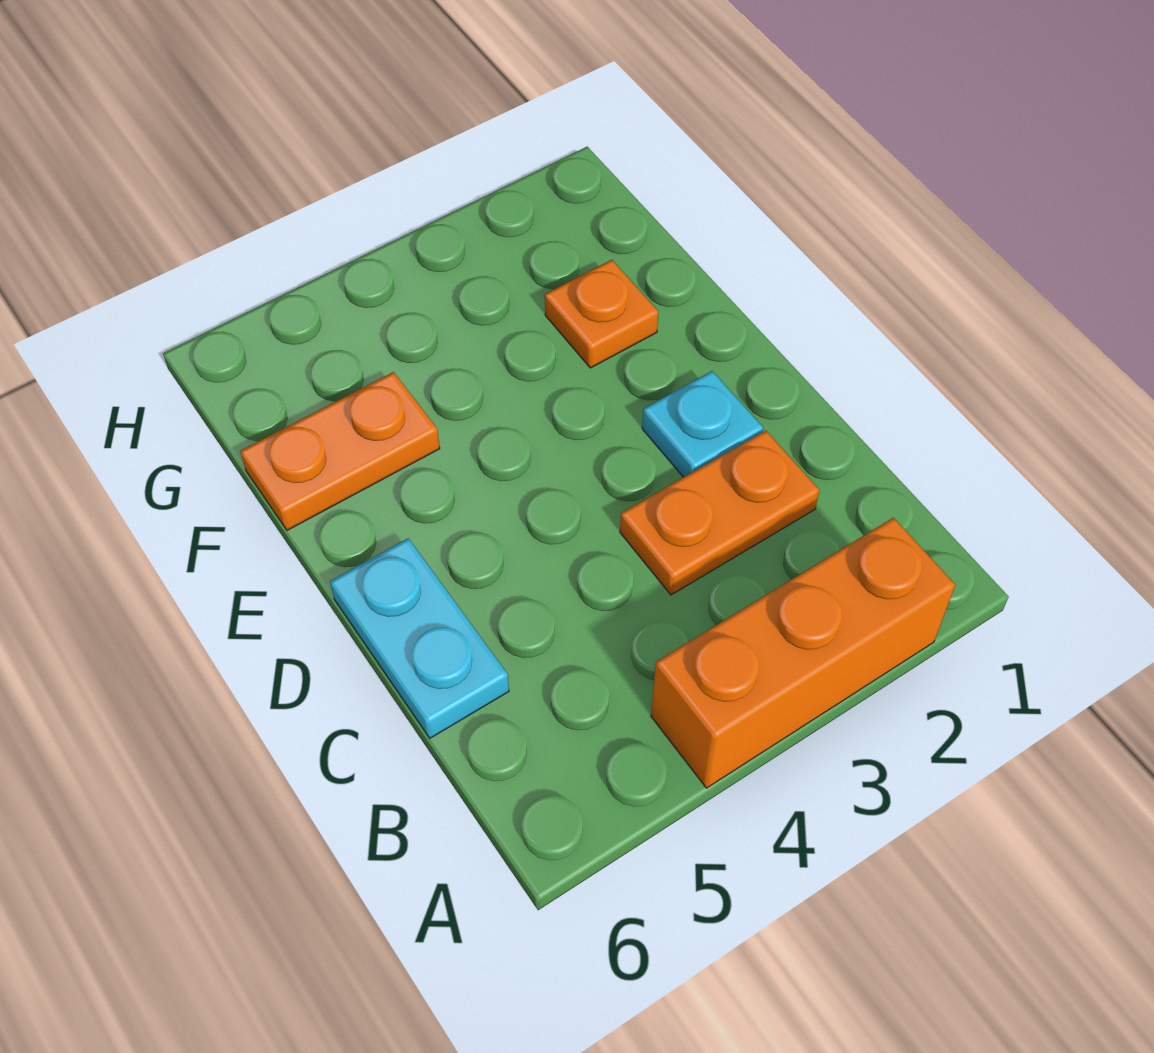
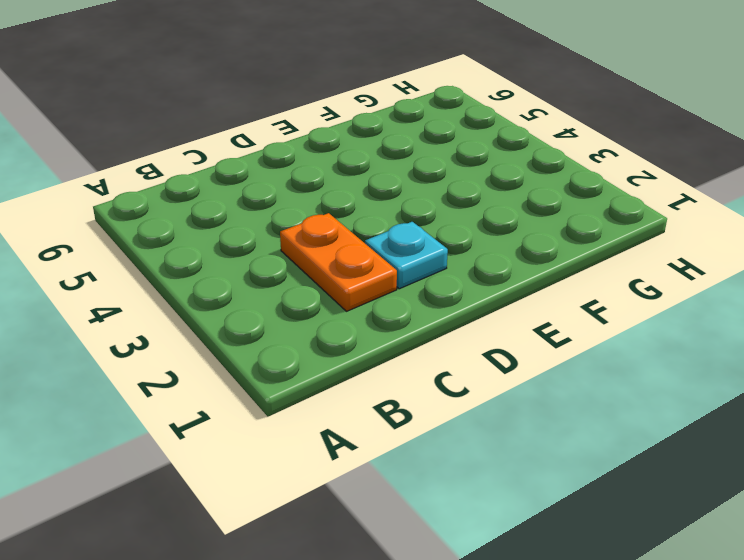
none -> orange brick A2:A4 level 1
none -> cyan plate C6:D6 level 1

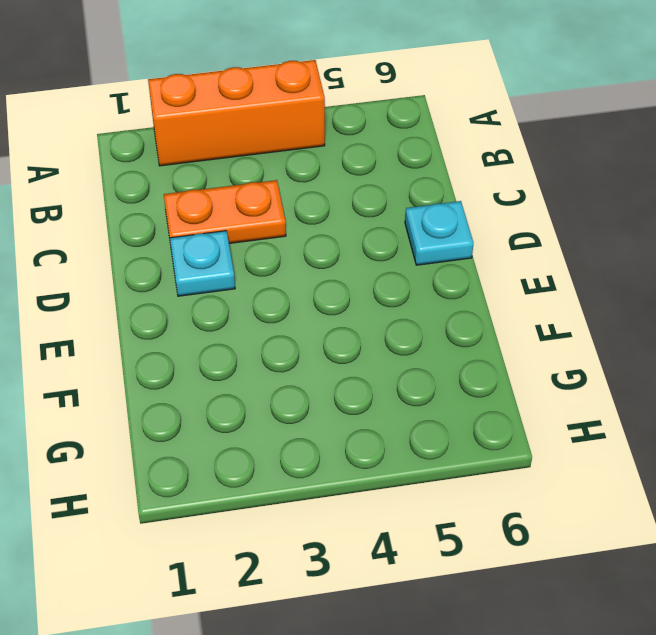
cyan plate D6 level 1 -> cyan plate C6:D6 level 1
none -> orange plate F2 level 1
none -> orange plate F5:F6 level 1

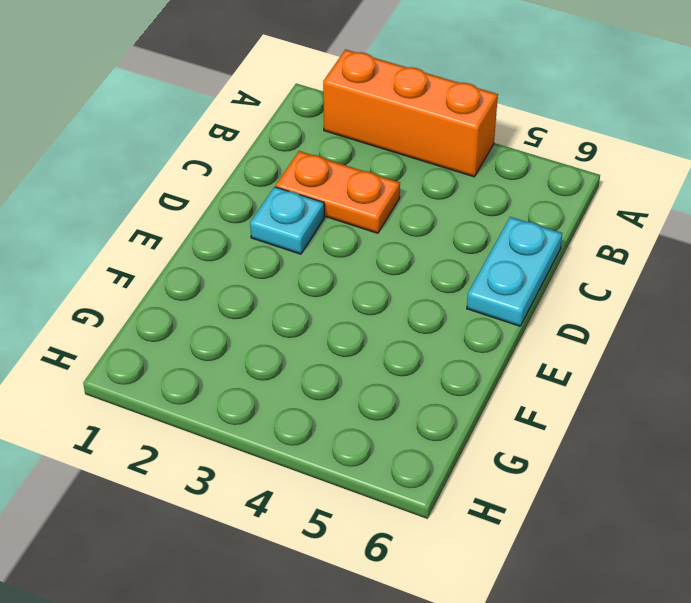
none -> orange plate F2 level 1
none -> orange plate F5:F6 level 1

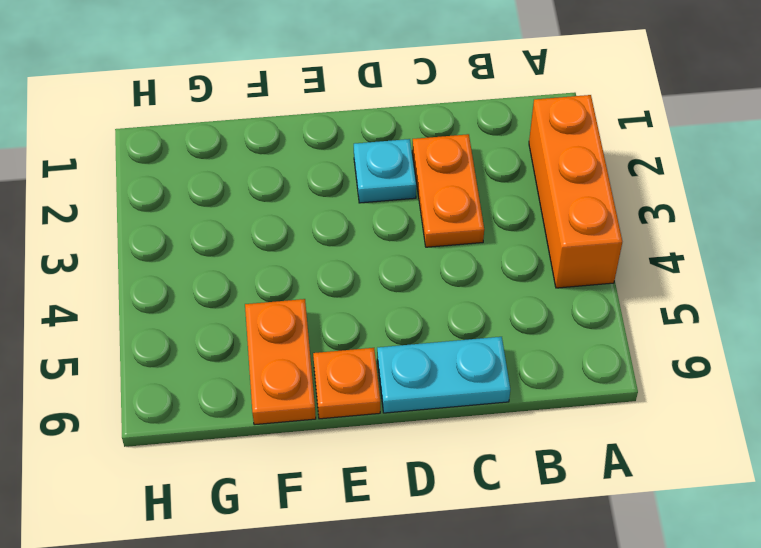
orange plate E6 level 1 -> orange plate F2 level 1

